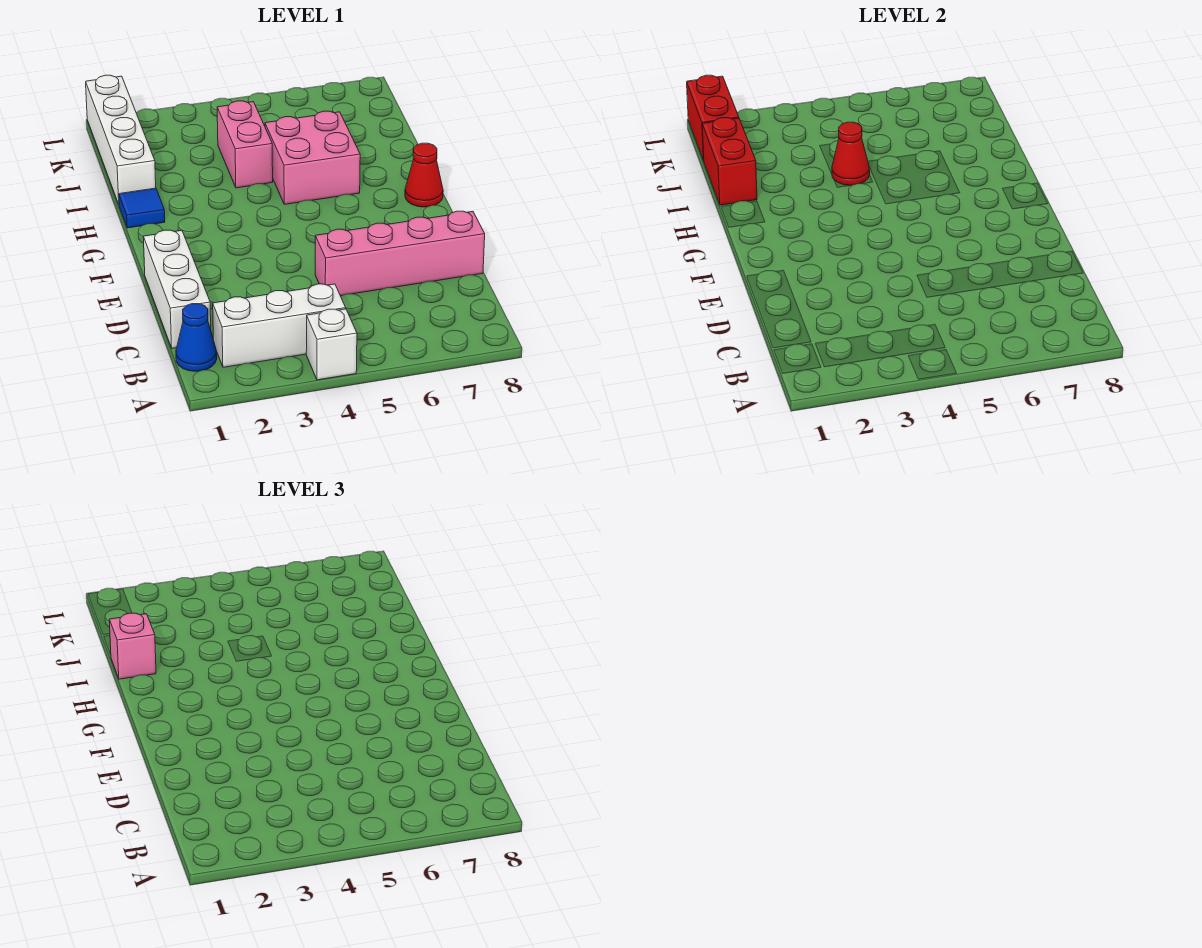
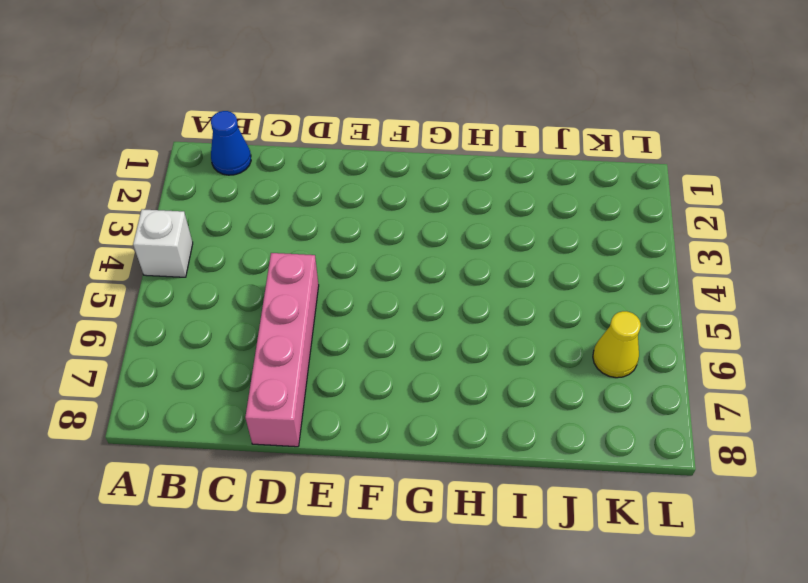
yellow cone K6 level 1 -> none
none -> white brick B2:B4 level 1
none -> white brick C1:E1 level 1
none -> red cone G8 level 1

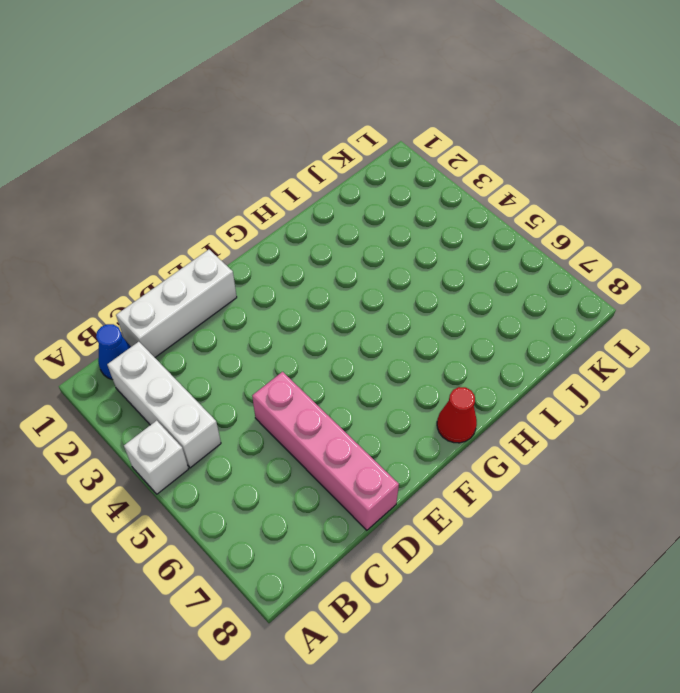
none -> blue tile H1 level 1
none -> pink brick H5:I6 level 1
none -> white brick I1:L1 level 1

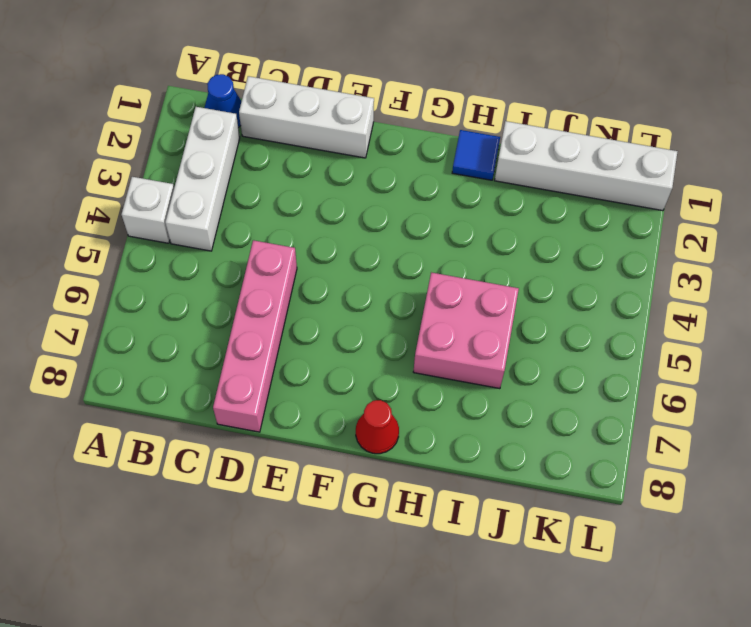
none -> pink brick I4:J4 level 1
none -> red brick I1:J1 level 2
none -> red cone I4 level 2

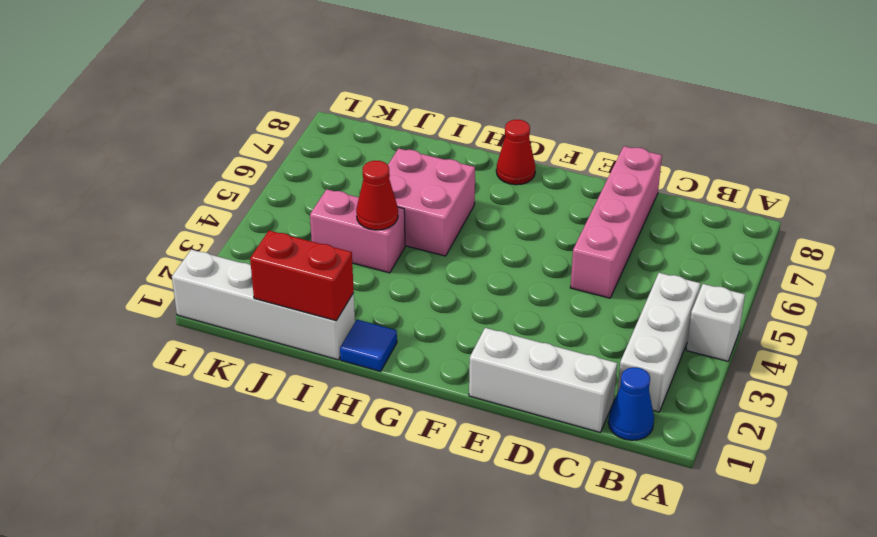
none -> red brick K1:L1 level 2
none -> pink brick I1 level 3

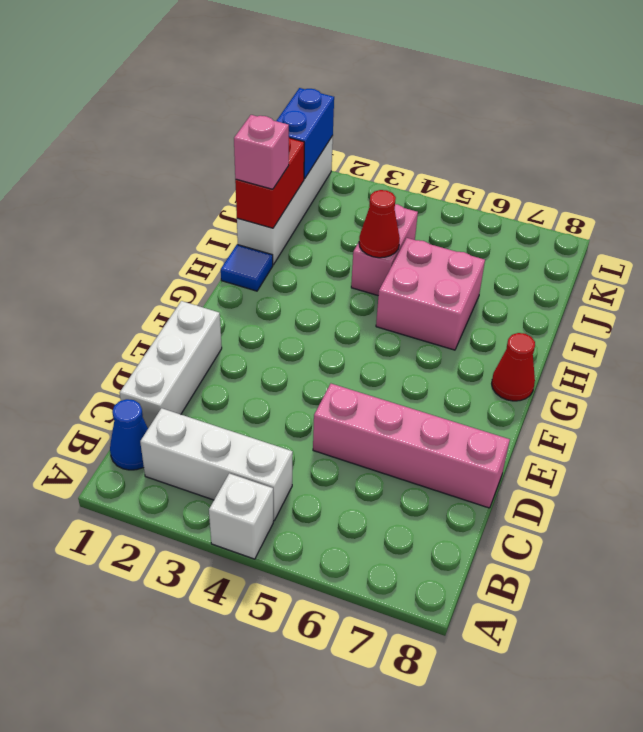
blue brick K1:L1 level 2 -> red brick K1:L1 level 2

